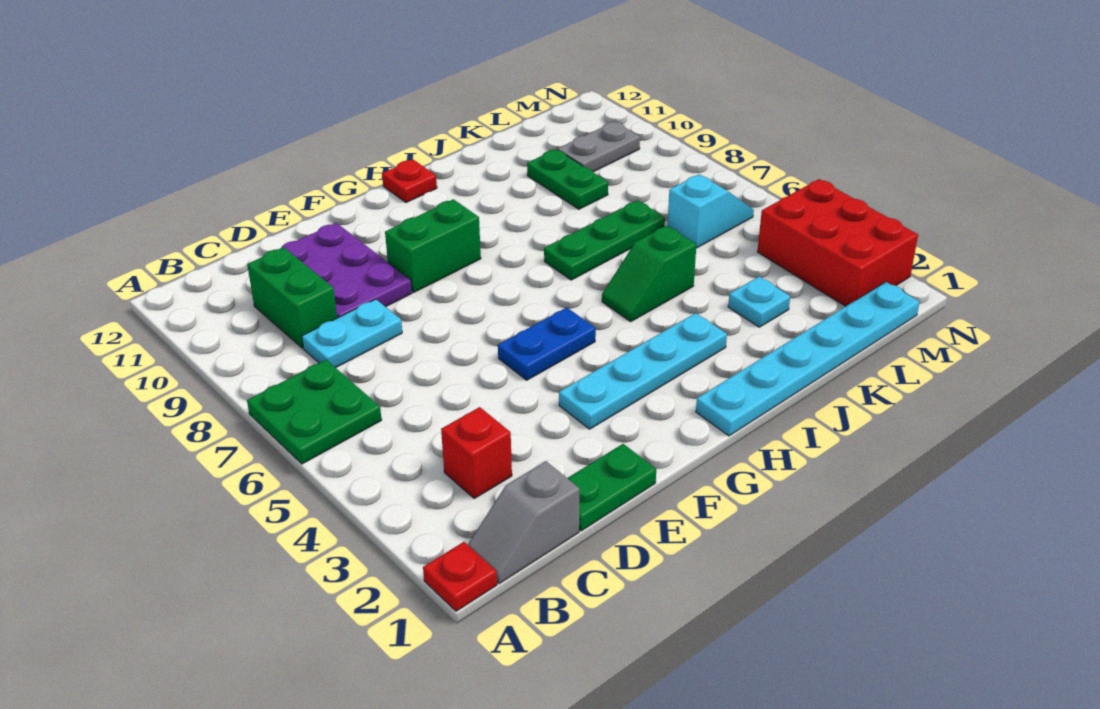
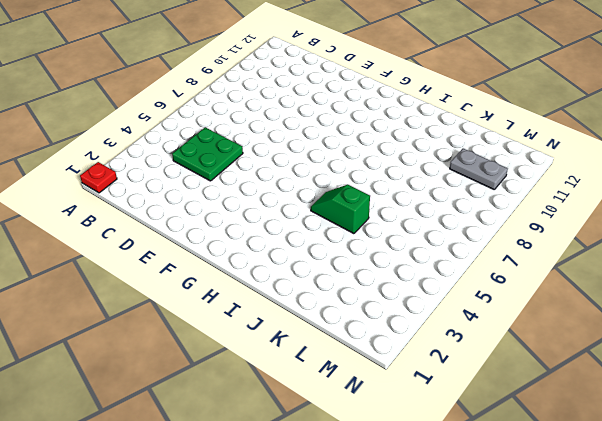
green plate C4:D5 level 1 -> green plate A6:B7 level 1
none -> grey slope B1:C1 level 1 top C
none -> red brick C3 level 1
none -> cyan plate C8:D8 level 1

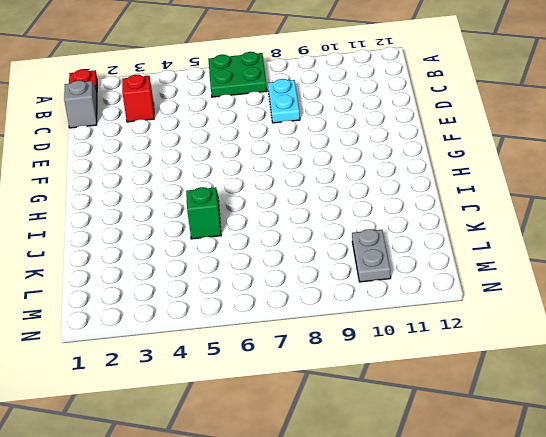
none -> green brick C9:C10 level 1
none -> green plate D1:E1 level 1
none -> purple plate D9:E11 level 1

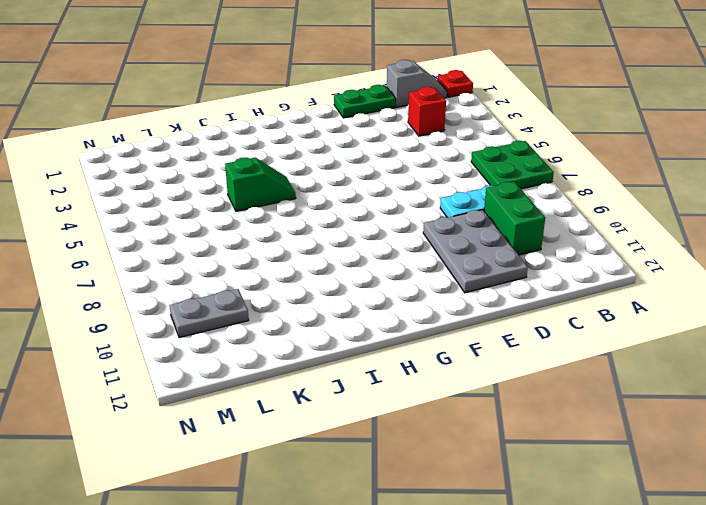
grey plate D9:E11 level 1 -> purple plate D9:E11 level 1
none -> cyan plate F3:I3 level 1
none -> blue plate F5:G5 level 1
none -> green brick F9:G9 level 1

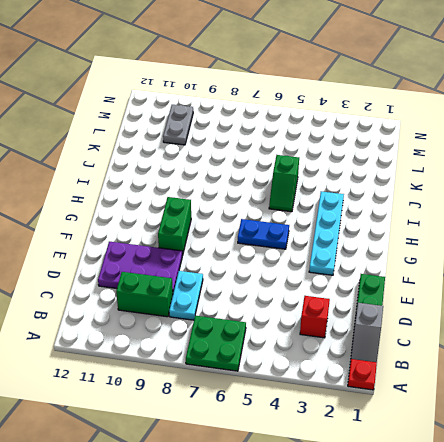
blue plate G5:G6 level 1 -> blue plate F5:G5 level 1
none -> cyan plate H1:M1 level 1
none -> red plate H12 level 1
none -> green plate I7:K7 level 1

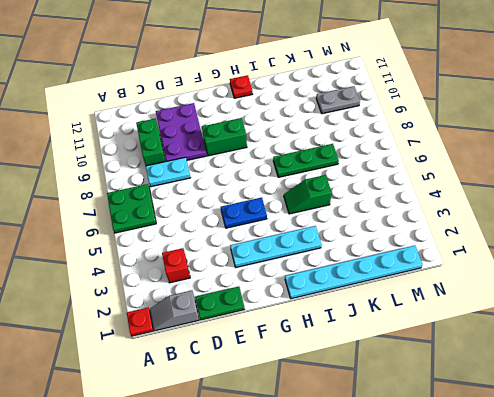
none -> cyan plate K3 level 1
none -> green plate K9:K10 level 1
none -> cyan slope L6:M6 level 1 top L

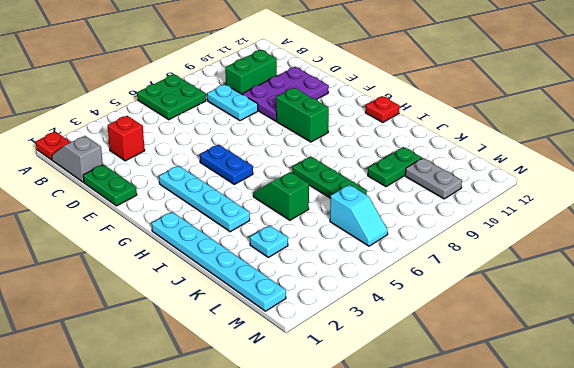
none -> red brick M2:N4 level 1

